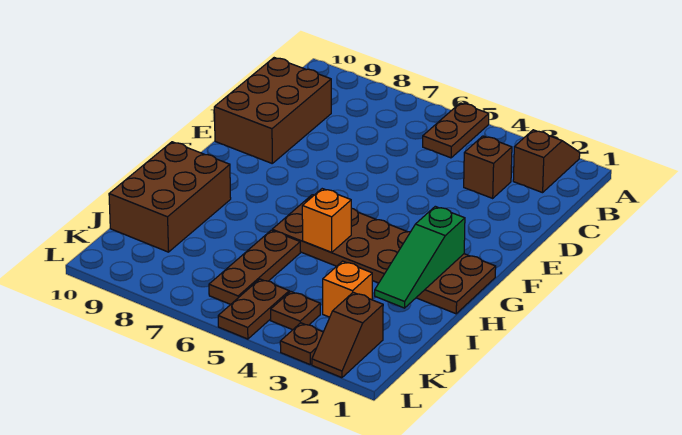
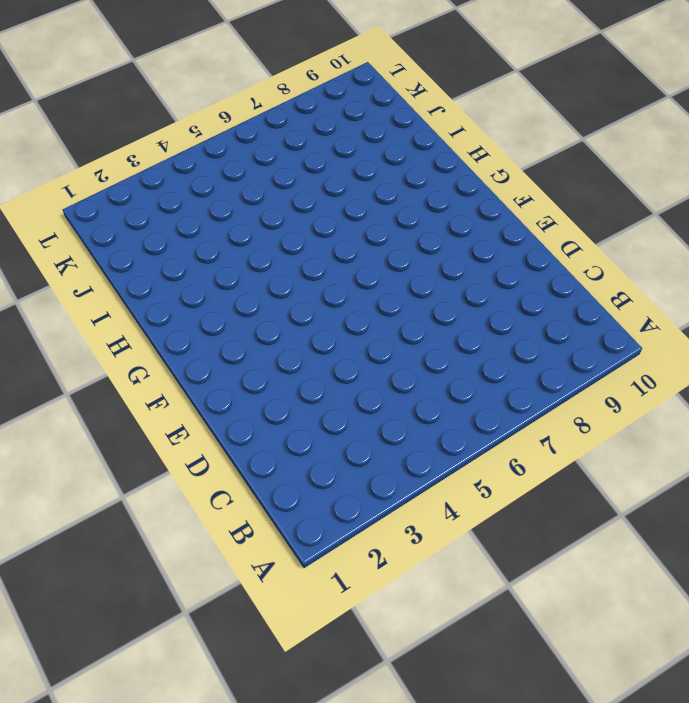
none -> brown slope A2:B2 level 1 top B
none -> brown plate A5:B5 level 1
none -> brown brick C3 level 1

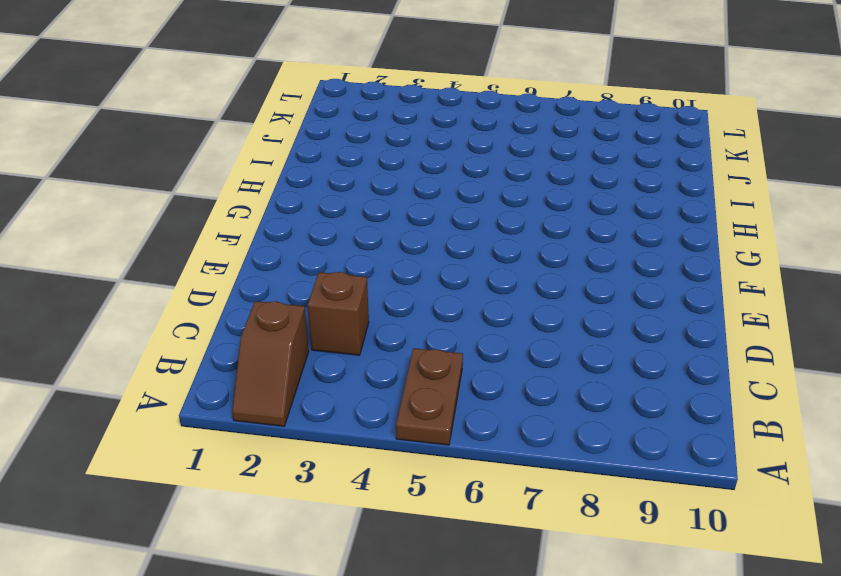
none -> brown brick C9:E10 level 1
none -> brown plate G1:H6 level 1
none -> brown brick H9:J10 level 1

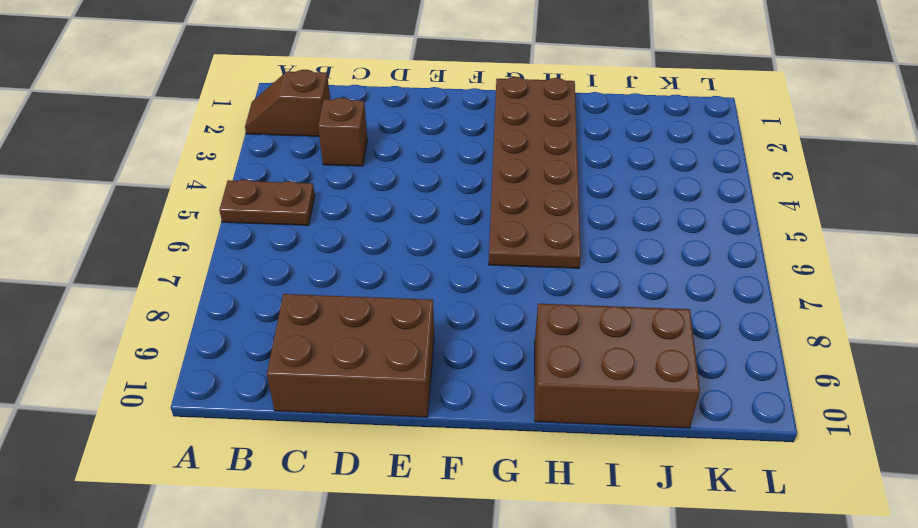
none -> brown plate I6:K6 level 1
none -> orange brick J3 level 1
none -> brown slope K2:L2 level 1 top K

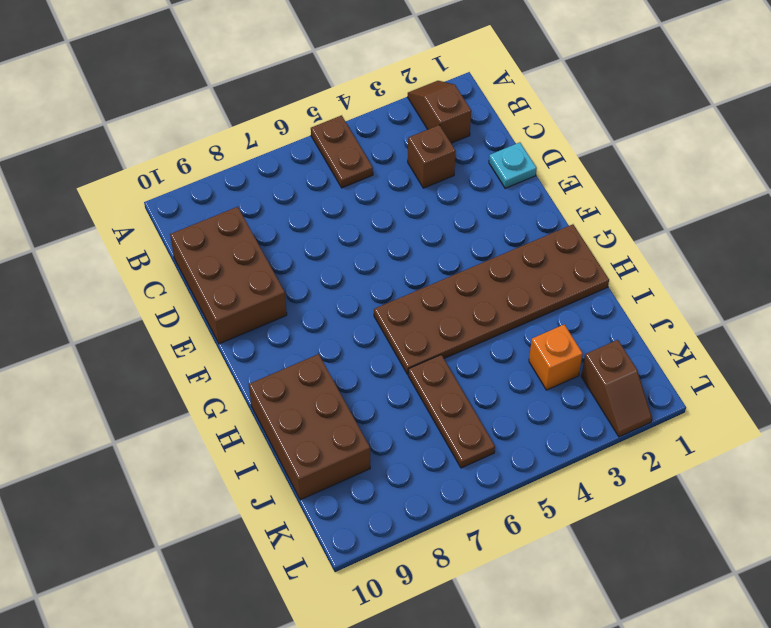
cyan plate D1 level 1 -> none
none -> brown plate K4 level 1
none -> brown plate K5:L5 level 1
none -> brown plate L3 level 1

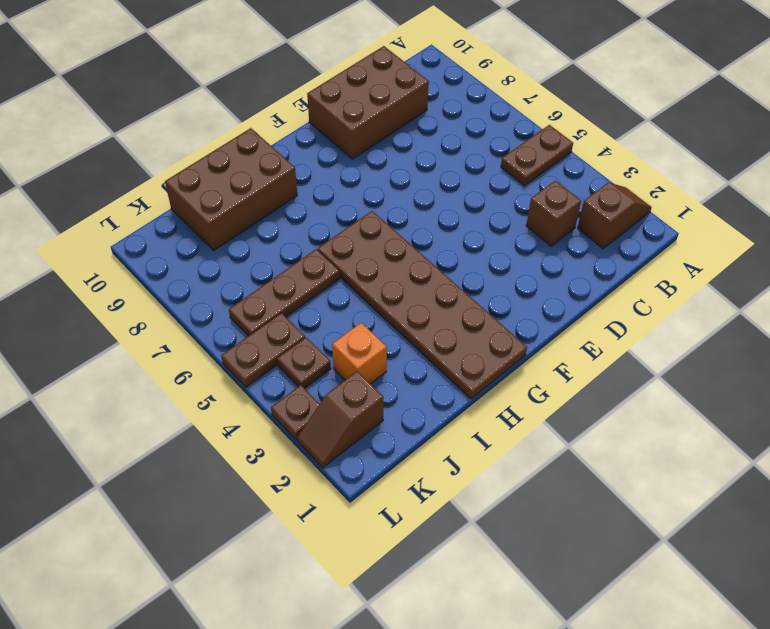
none -> green slope G2:I2 level 2 top G
none -> orange brick H5 level 2

